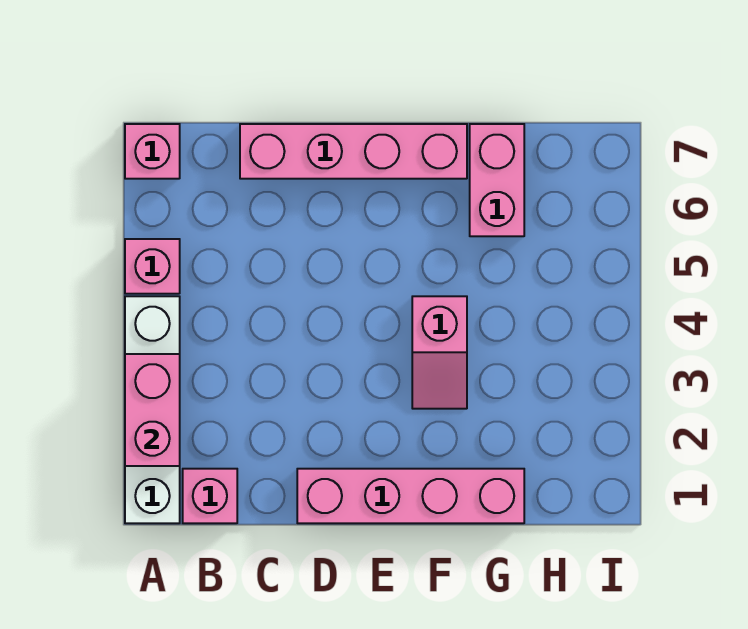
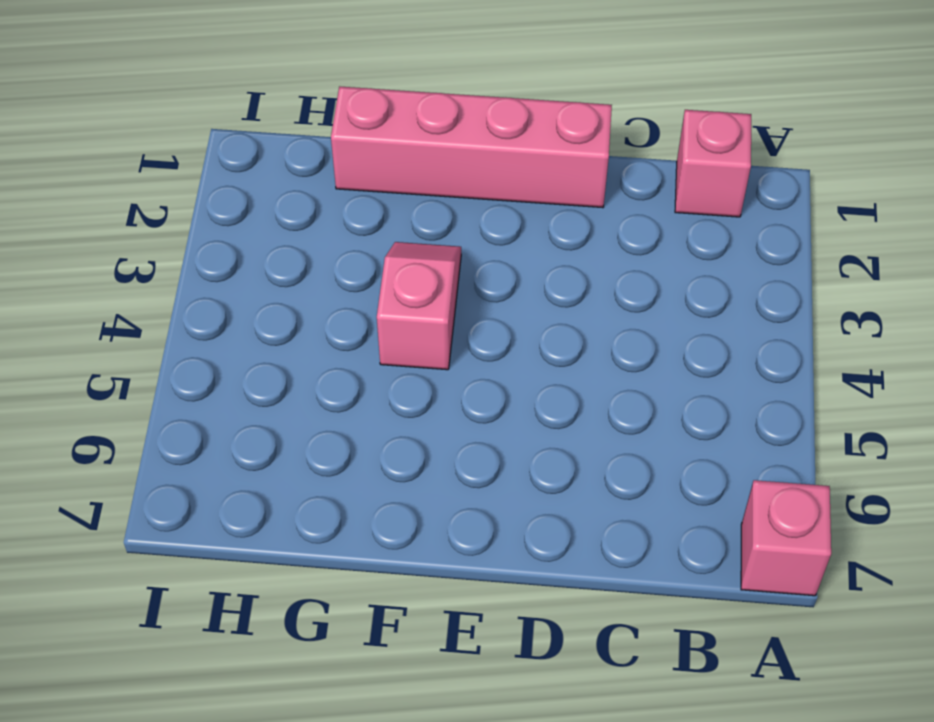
none -> white brick A1:A4 level 1
none -> pink brick A5 level 1

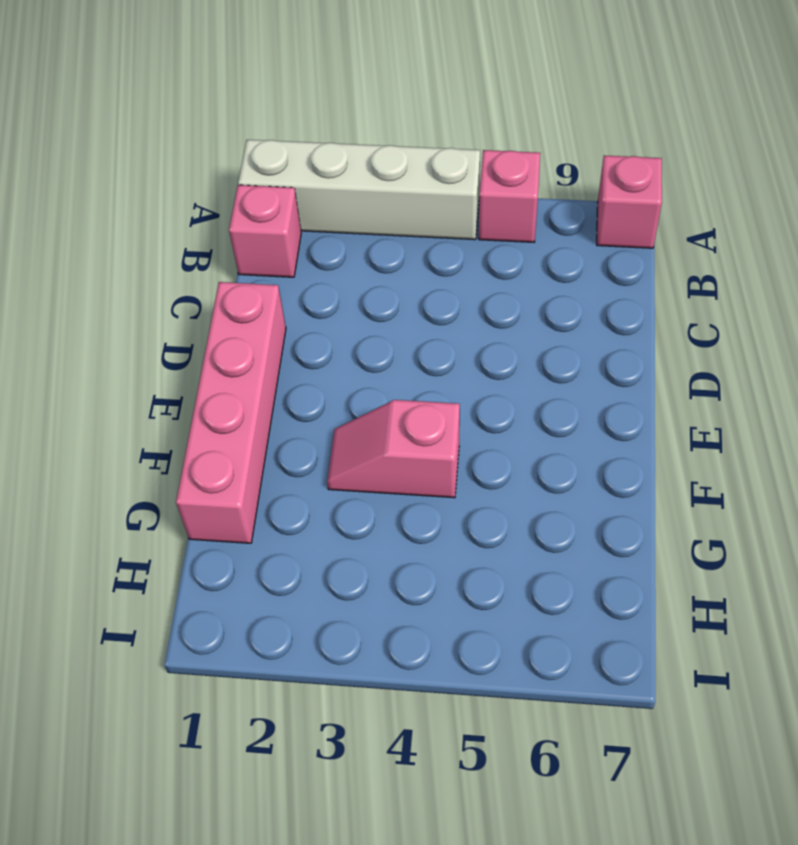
none -> pink brick C7:F7 level 1
none -> pink brick G6:G7 level 1

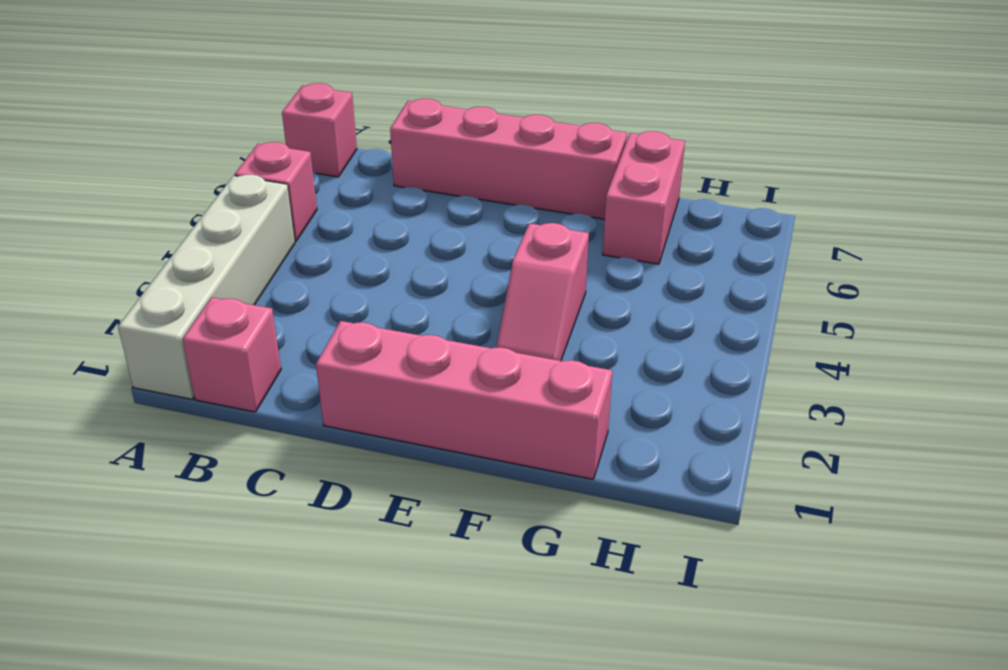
none -> pink brick A2:A3 level 2

